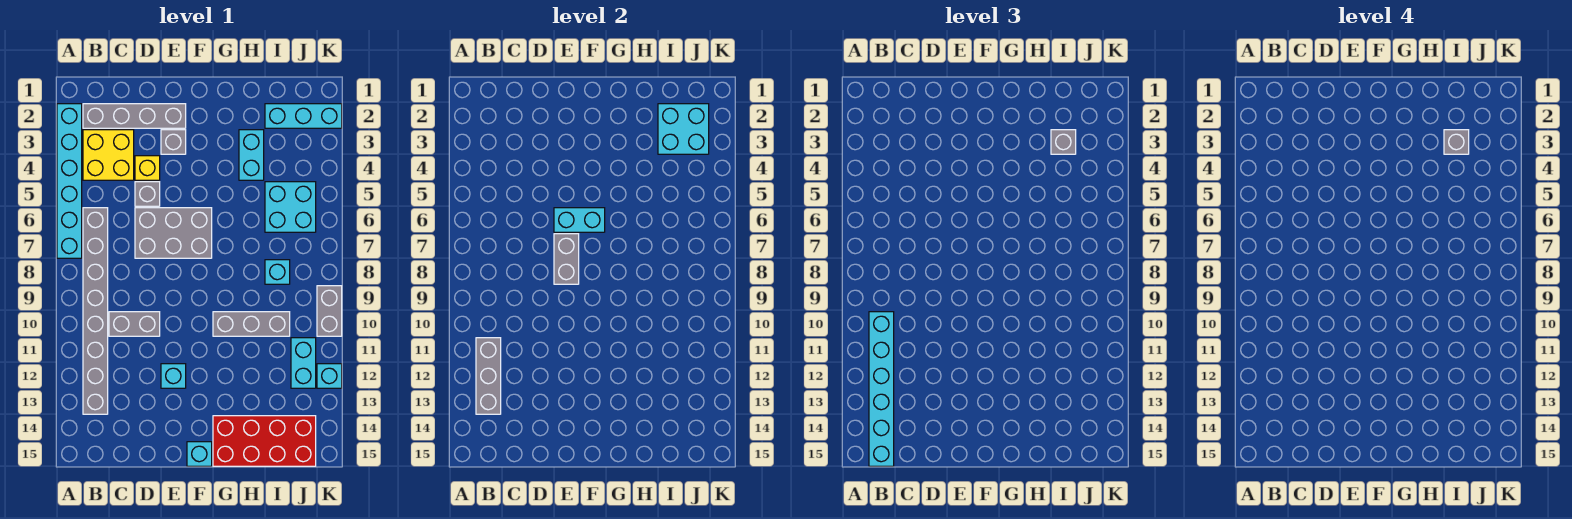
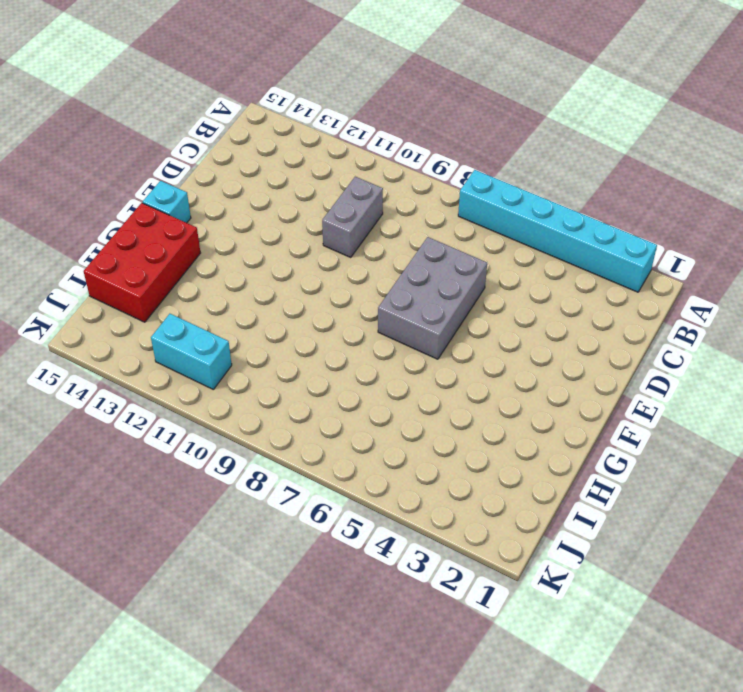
red brick G14:I15 level 1 -> red brick G14:J15 level 1
none -> grey brick B2:E2 level 1
none -> yellow brick B3:C4 level 1
none -> grey brick B6:B13 level 1

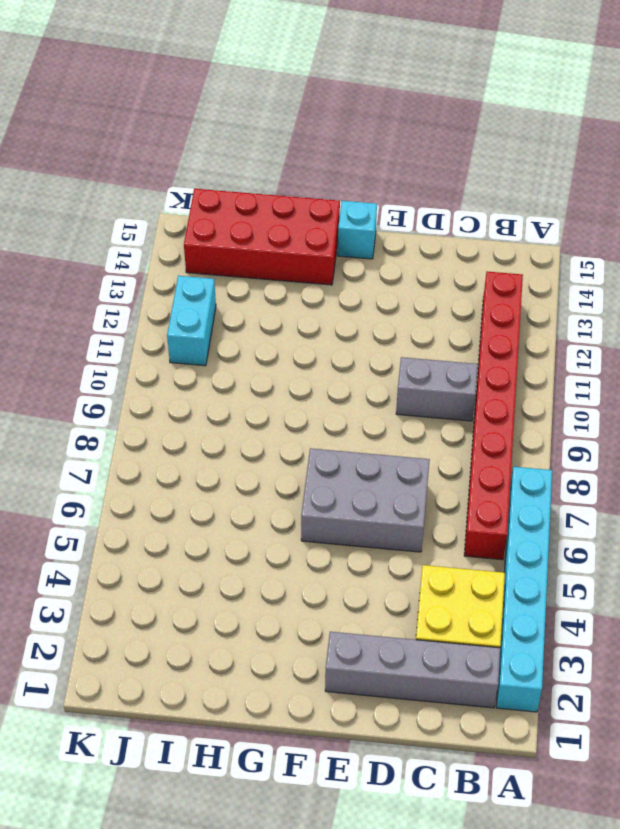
red brick B6:B13 level 1 -> grey brick B6:B13 level 1
none -> yellow brick D4 level 1
none -> grey brick D5 level 1
none -> grey brick E3 level 1

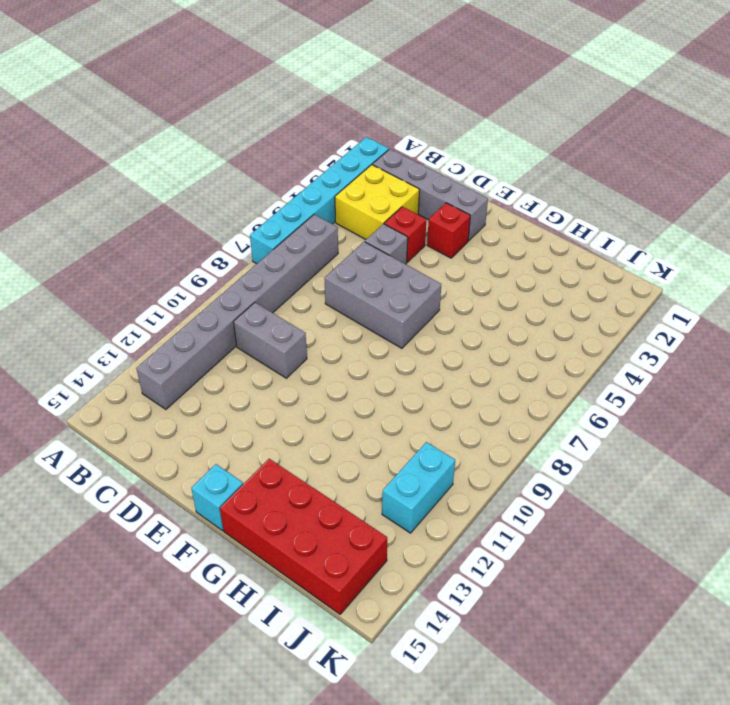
red brick D4 level 1 -> yellow brick D4 level 1
red brick E3 level 1 -> grey brick E3 level 1
none -> cyan brick E12 level 1
none -> grey brick G10:I10 level 1
none -> cyan brick H3:H4 level 1

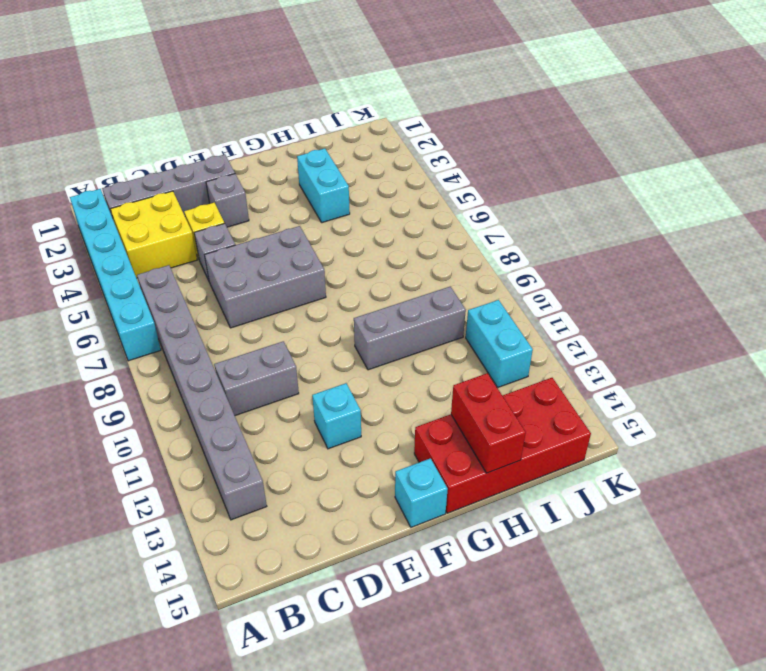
red brick H14:H15 level 2 -> none
none -> cyan brick I2:K2 level 1
none -> cyan brick I5:J6 level 1
none -> cyan brick I8 level 1

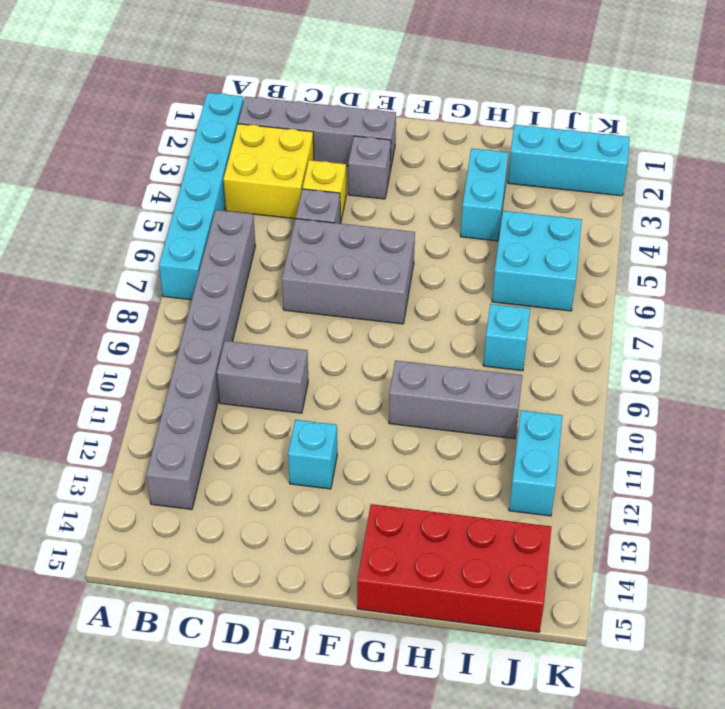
none -> cyan brick F15 level 1
none -> grey brick K9:K10 level 1
none -> cyan brick K12 level 1

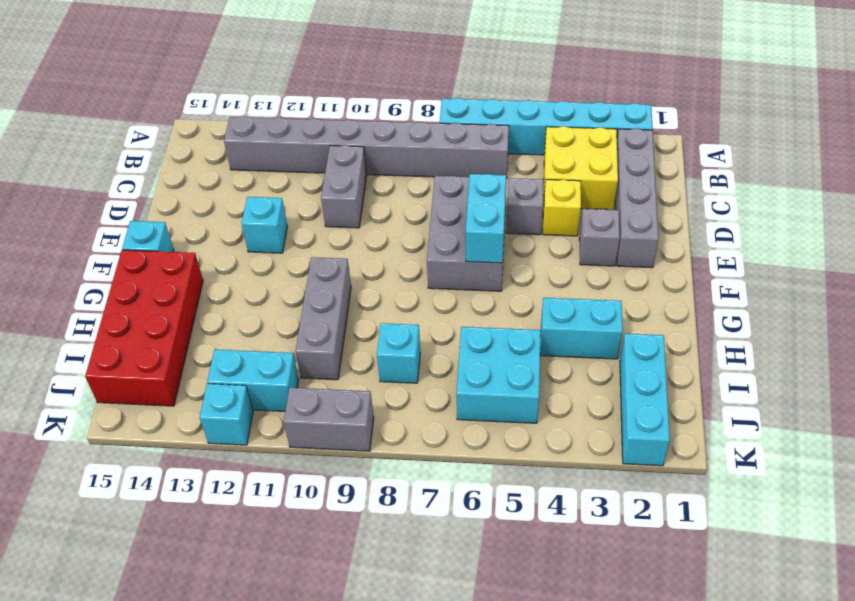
none -> grey brick B11:B13 level 2
none -> grey brick E7:E8 level 2
none -> cyan brick I2:J3 level 2

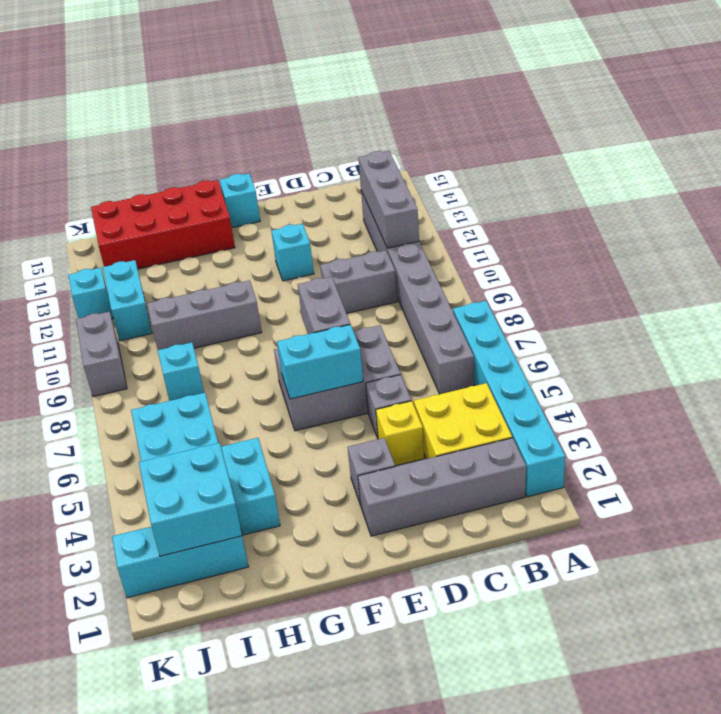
none -> cyan brick B10:B15 level 3
none -> grey brick I3 level 3
none -> grey brick I3 level 4

